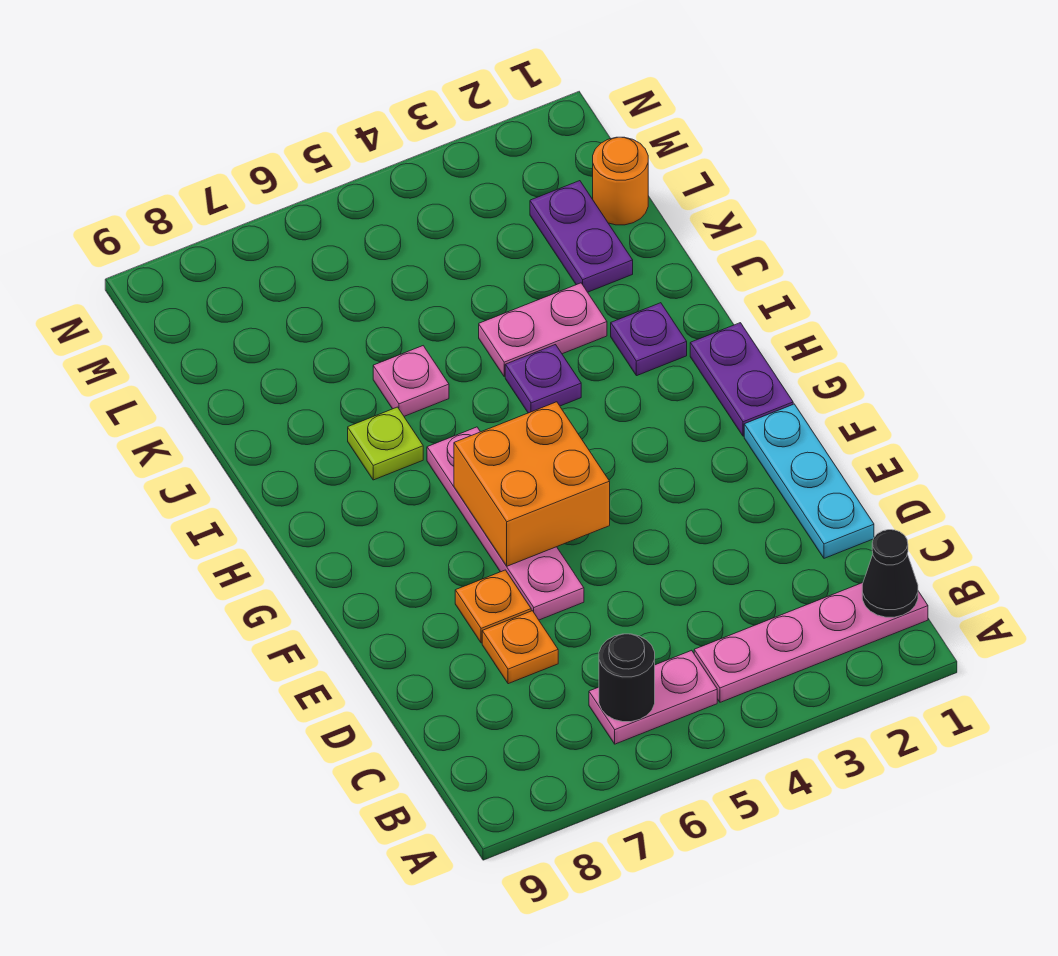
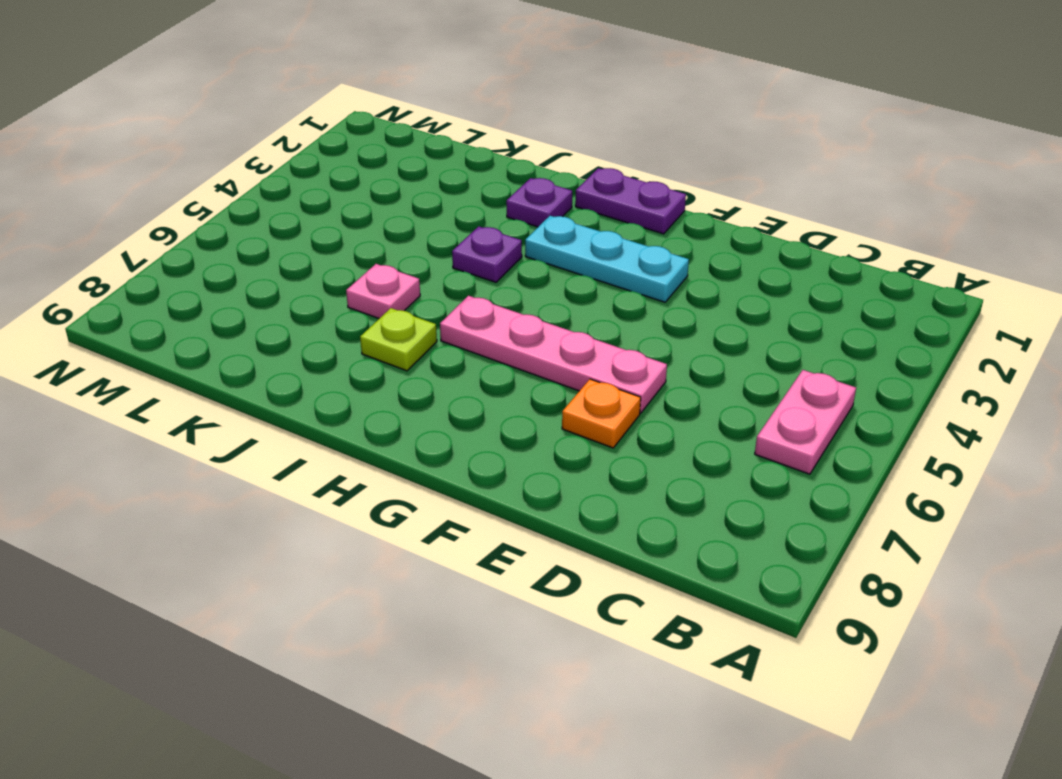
cyan plate F3:H3 level 1 -> cyan plate D1:F1 level 1
none -> pink plate B1:B4 level 1
none -> orange plate D7 level 1
none -> pink plate J3:J4 level 1

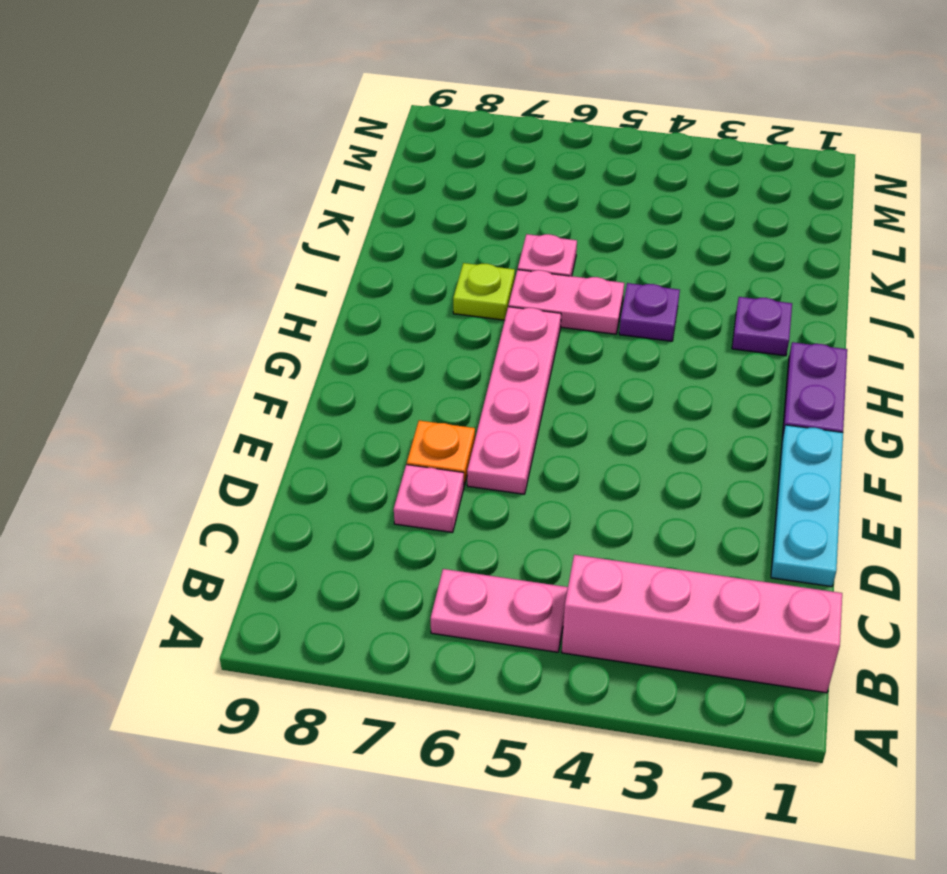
pink brick B1:B4 level 1 -> pink plate B1:B4 level 1
pink plate D7 level 1 -> orange plate D7 level 1
pink plate I5:I6 level 1 -> pink plate J3:J4 level 1
none -> purple plate K2:L2 level 1
none -> orange round brick L1 level 1
none -> black cone B1 level 2

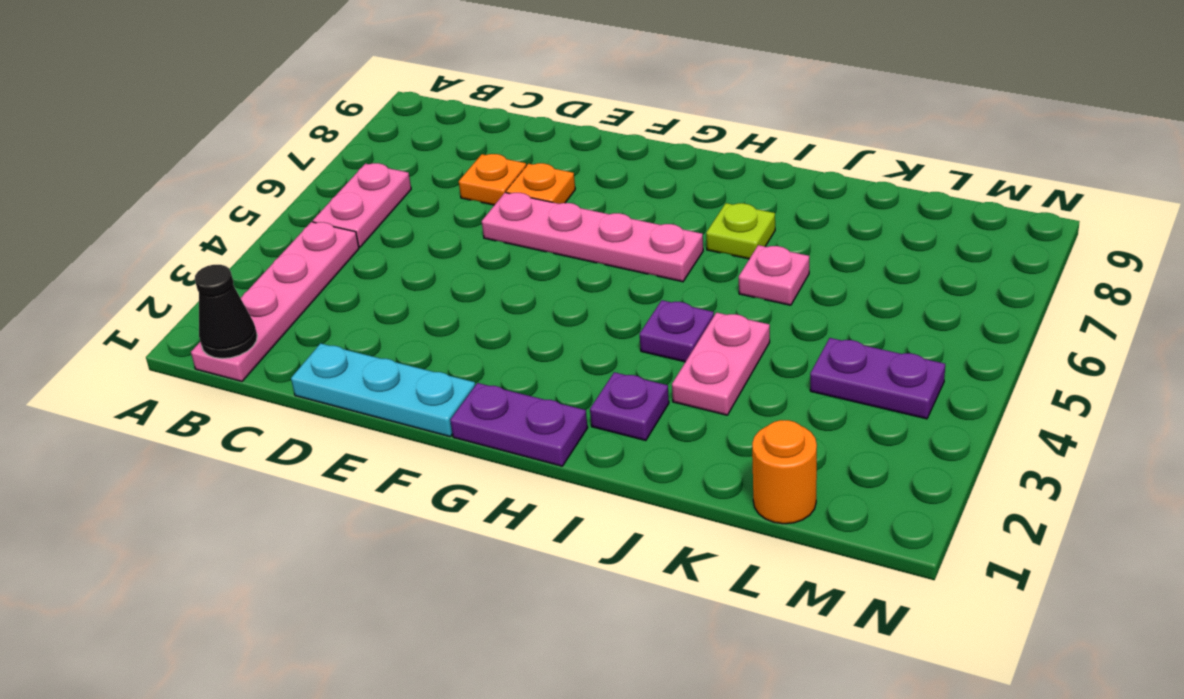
purple plate L4:M4 level 1 -> purple plate K2:L2 level 1
none -> black round brick B6 level 2
none -> orange brick F5:G6 level 2

